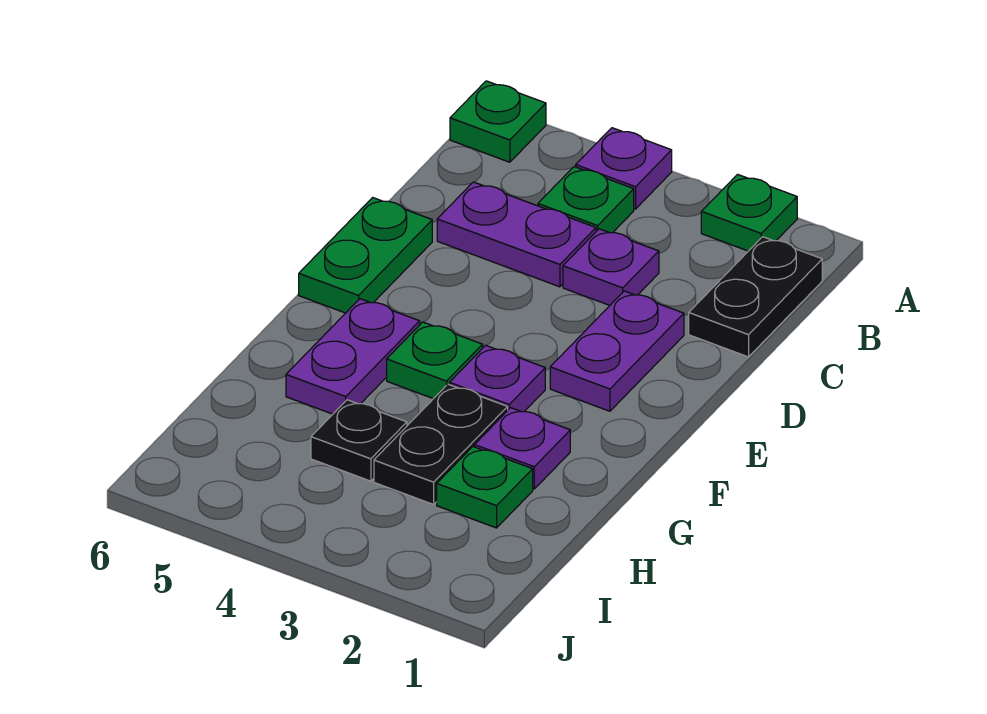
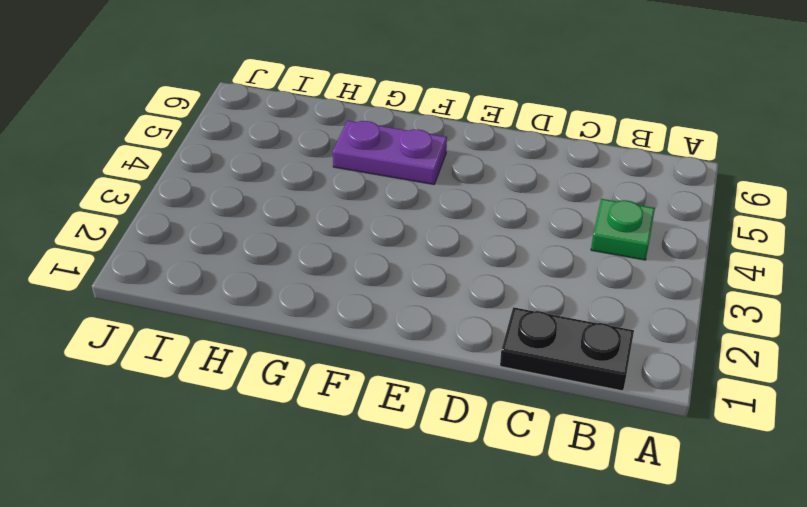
none -> green plate A2 level 1
none -> purple plate A4 level 1
none -> green plate A6 level 1

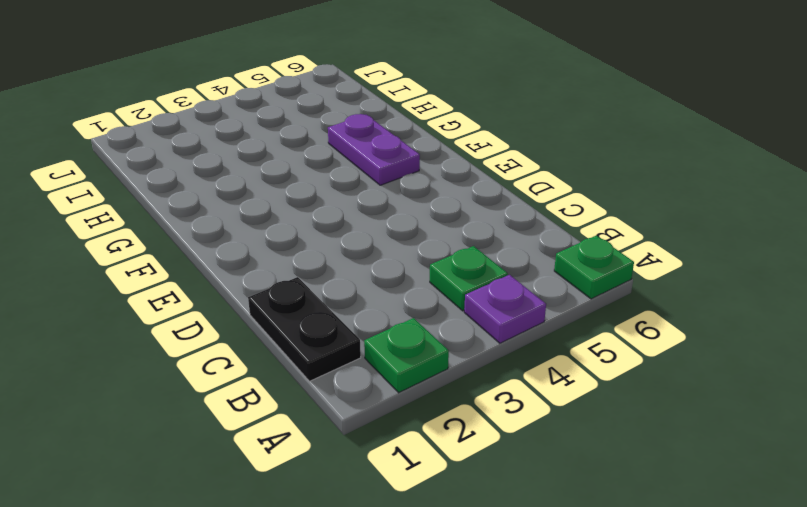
none -> purple plate C3 level 1
none -> purple plate C4:C5 level 1
none -> purple plate D2:E2 level 1

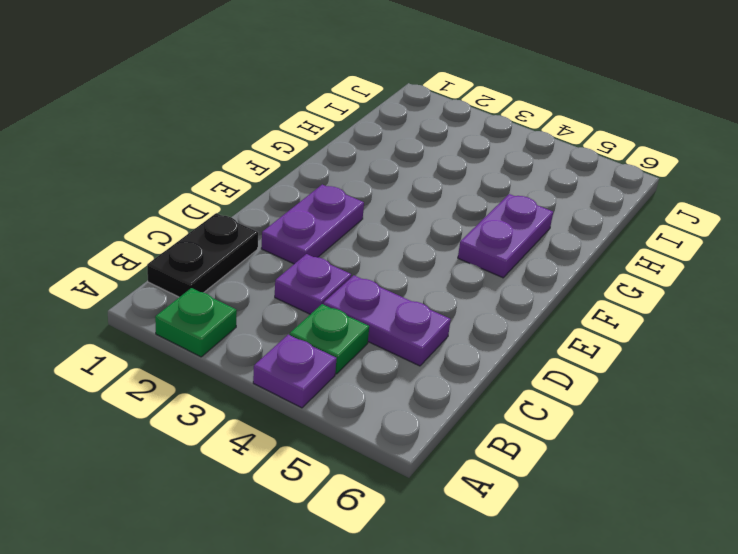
none -> green plate A6 level 1
none -> green plate D6:E6 level 1
none -> purple plate F3 level 1

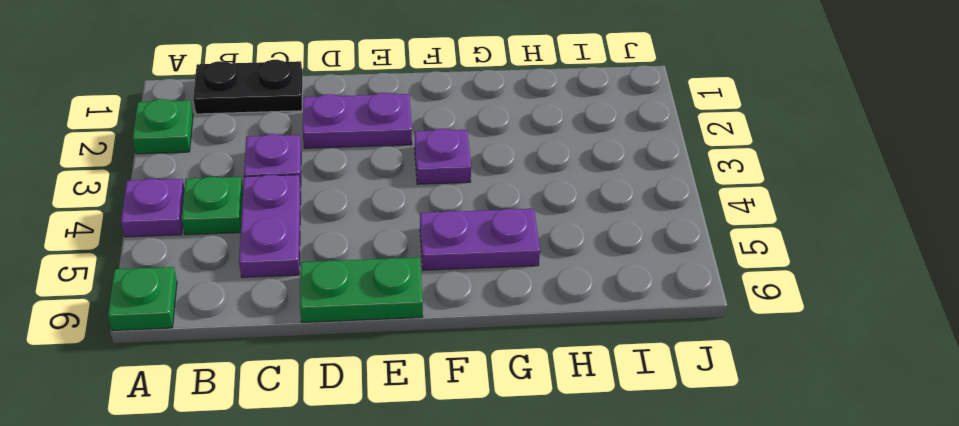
none -> green plate F4 level 1
none -> purple plate G2 level 1
none -> black plate G3:H3 level 1

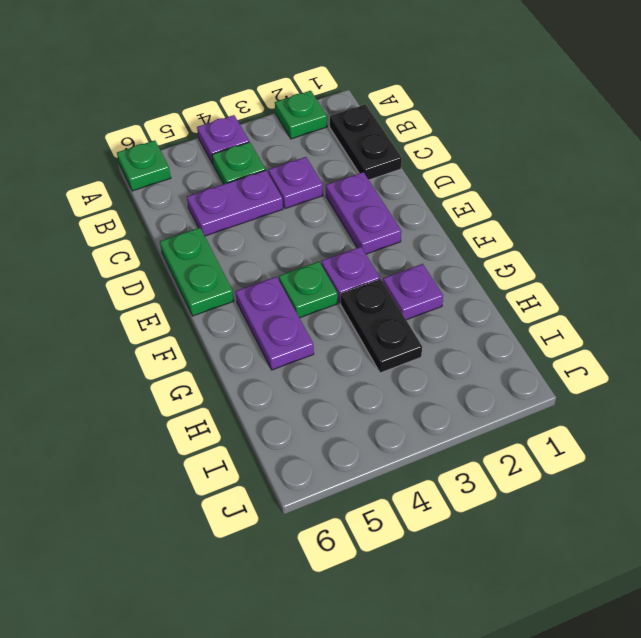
none -> green plate H2 level 1
none -> black plate H4 level 1

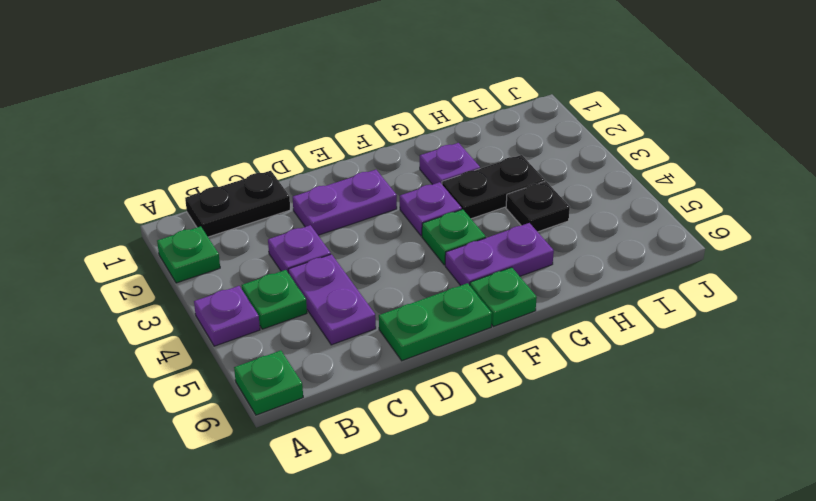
green plate F6 level 1 -> green plate H2 level 1

